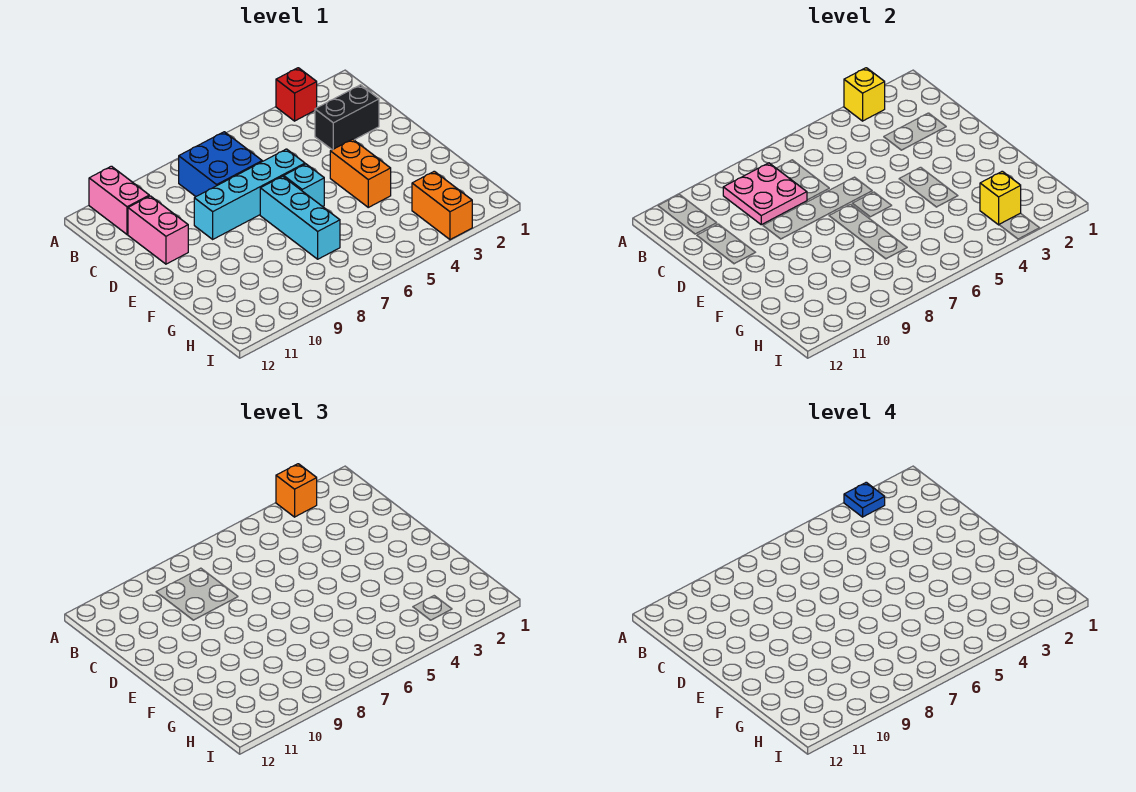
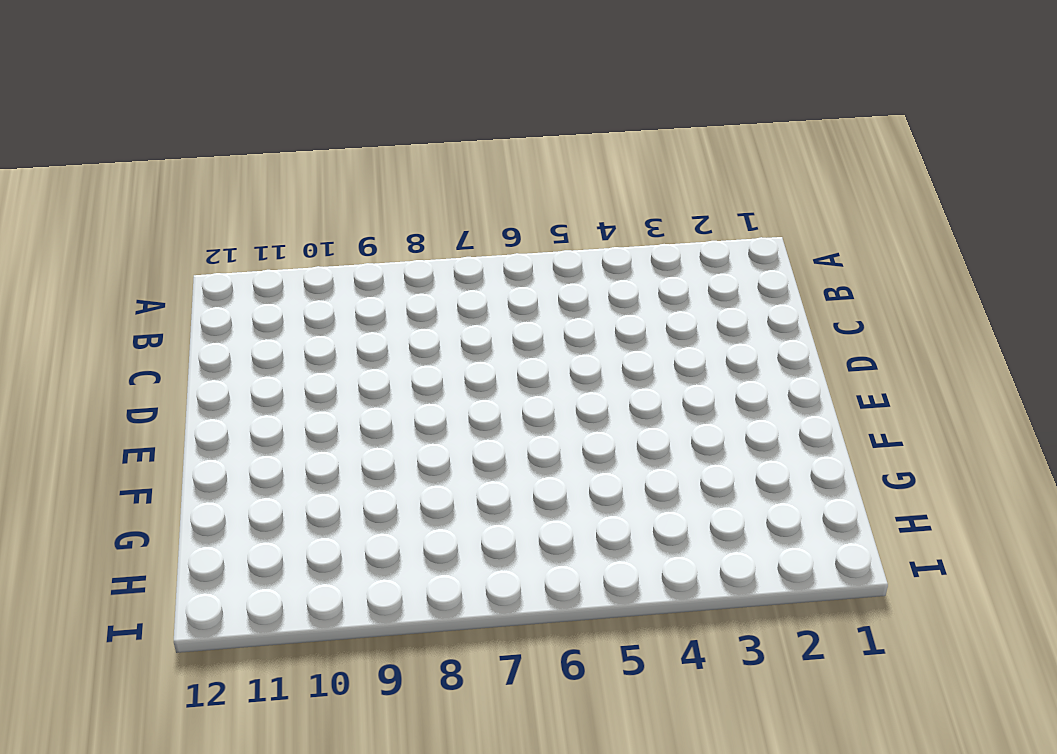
none -> red brick A3 level 1
none -> pink brick A11:B11 level 1
none -> blue brick B7:C8 level 1

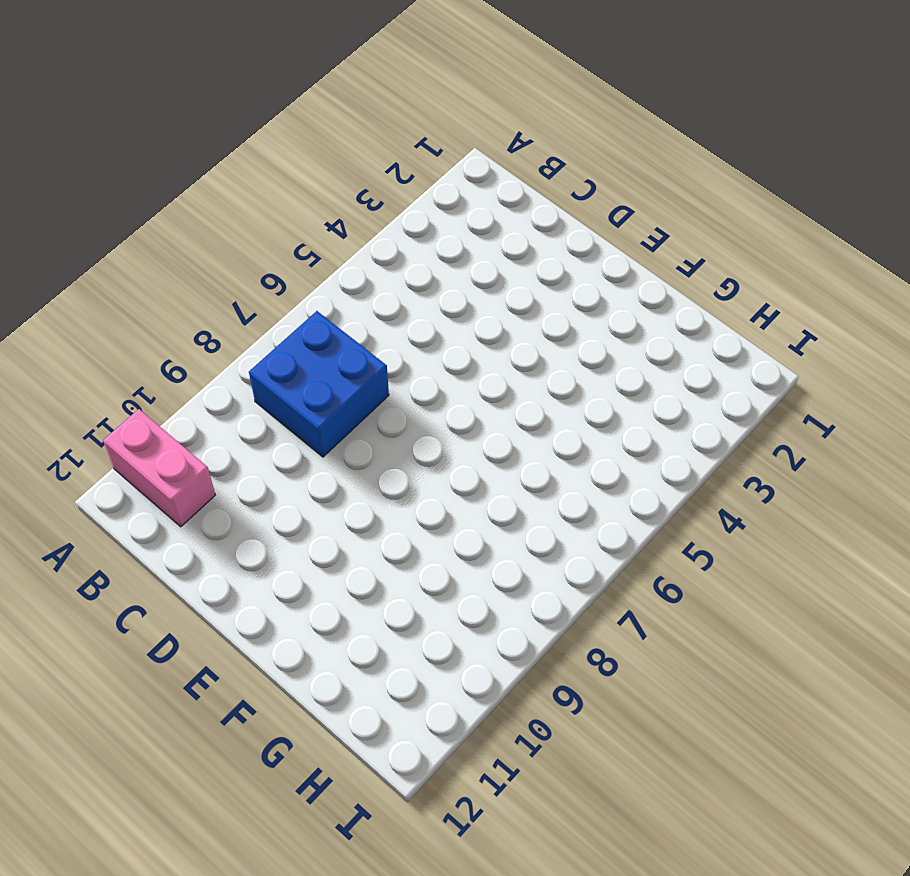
none -> red brick A3 level 1
none -> black brick C2:C3 level 1
none -> pink brick C11:D11 level 1

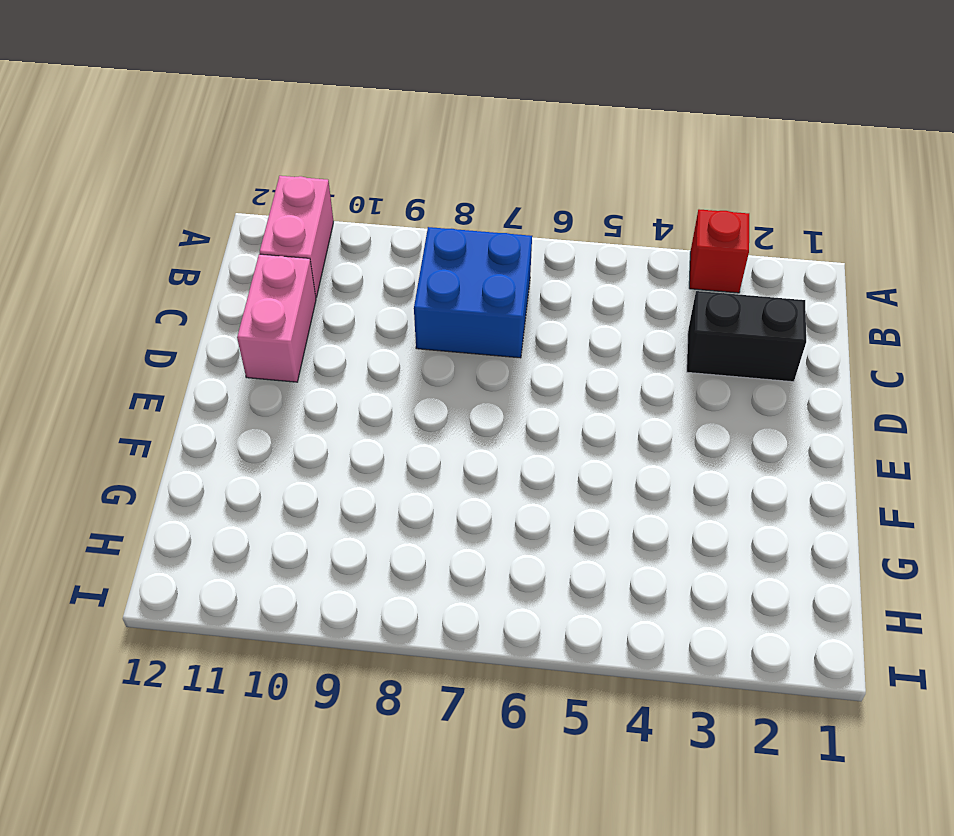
none -> cyan brick D6:D9 level 1
none -> orange brick E4:F4 level 1
none -> cyan brick E6 level 1

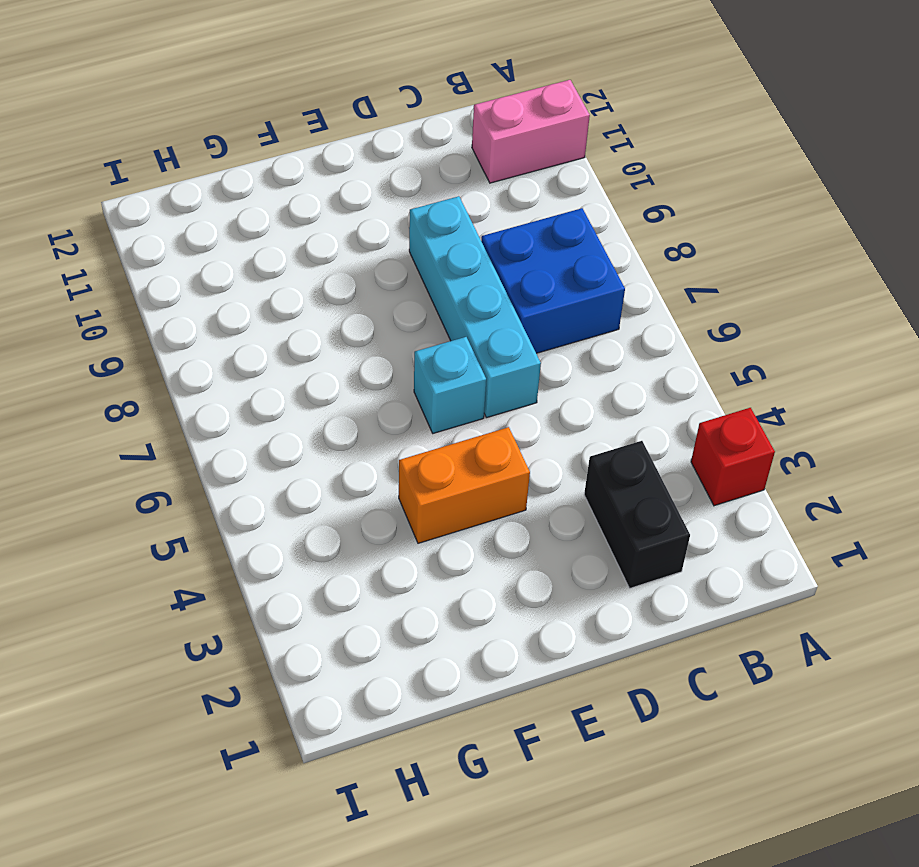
none -> pink brick C11:D11 level 1
none -> cyan brick E7:G7 level 1
none -> orange brick H3:I3 level 1

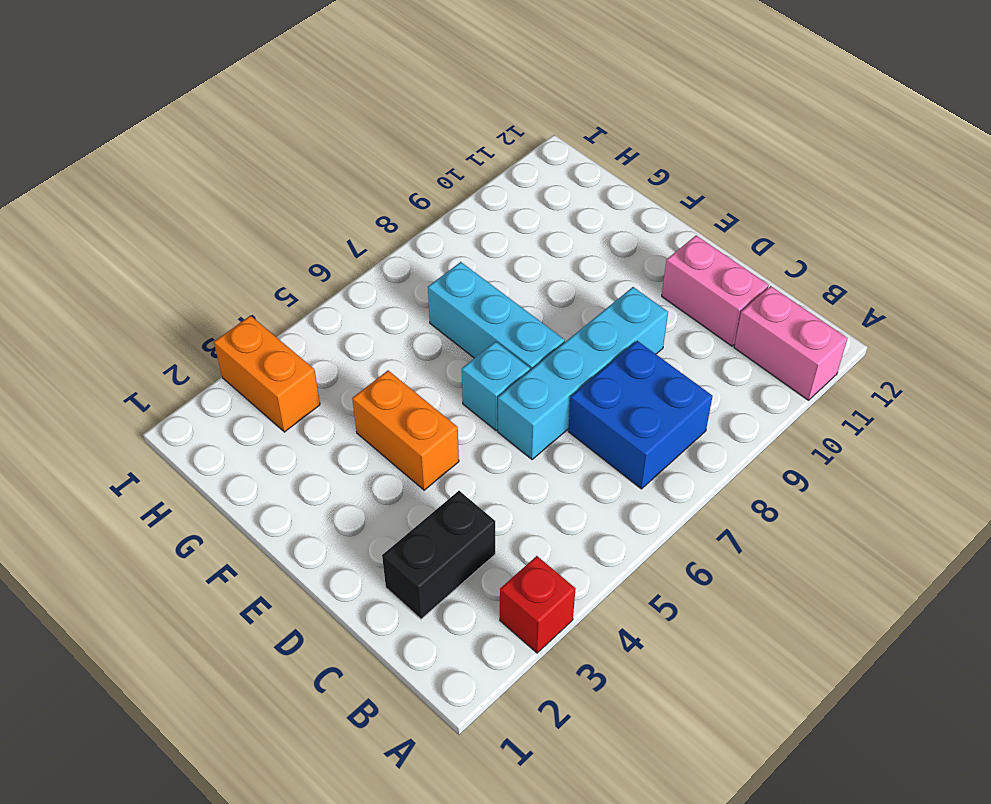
none -> yellow brick A3 level 2
none -> pink plate B8:C9 level 2
none -> yellow brick H3 level 2

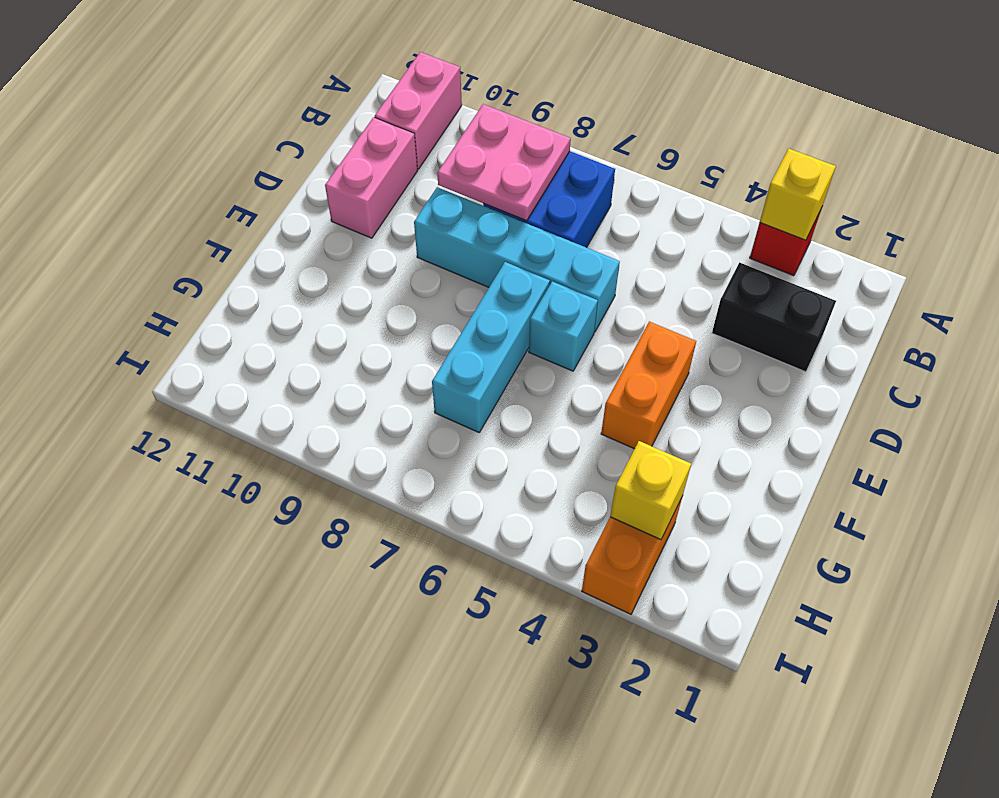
none -> orange brick A3 level 3
none -> blue plate A3 level 4

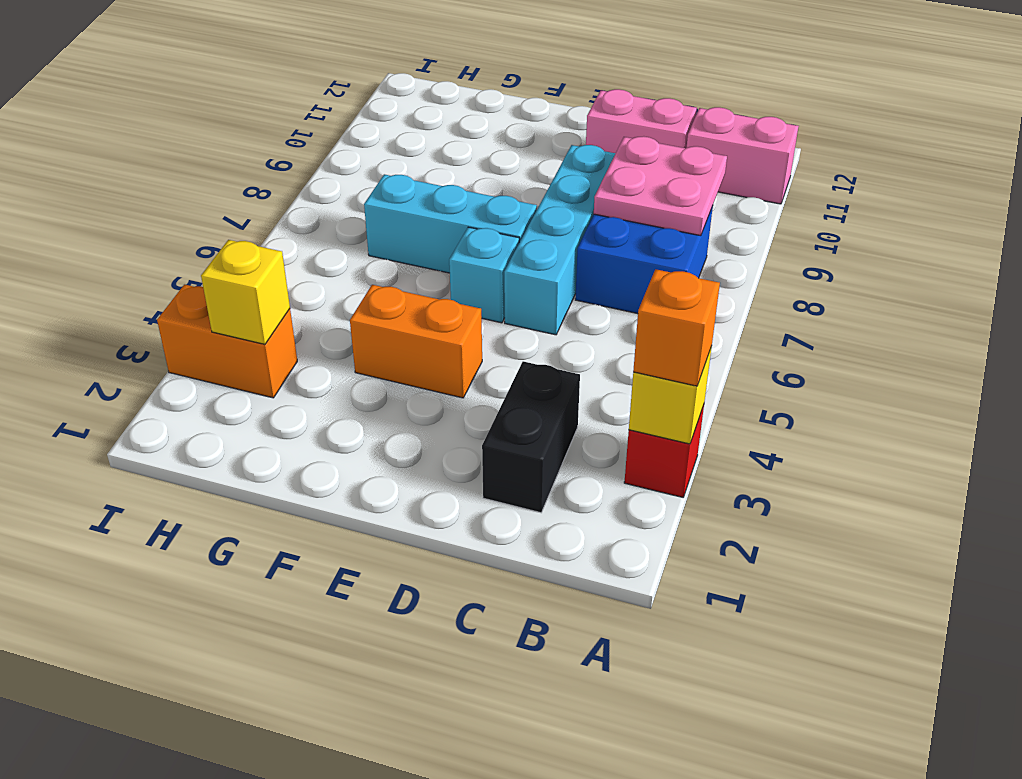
none -> blue plate A3 level 4

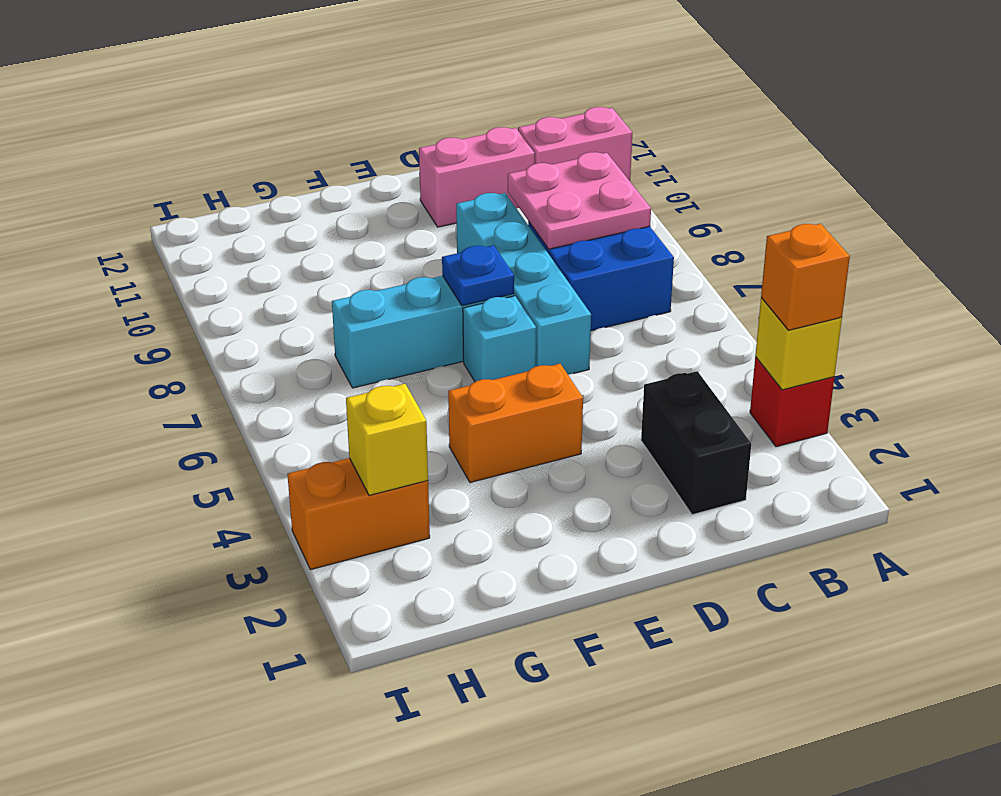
blue plate E7 level 2 -> blue plate A3 level 4

